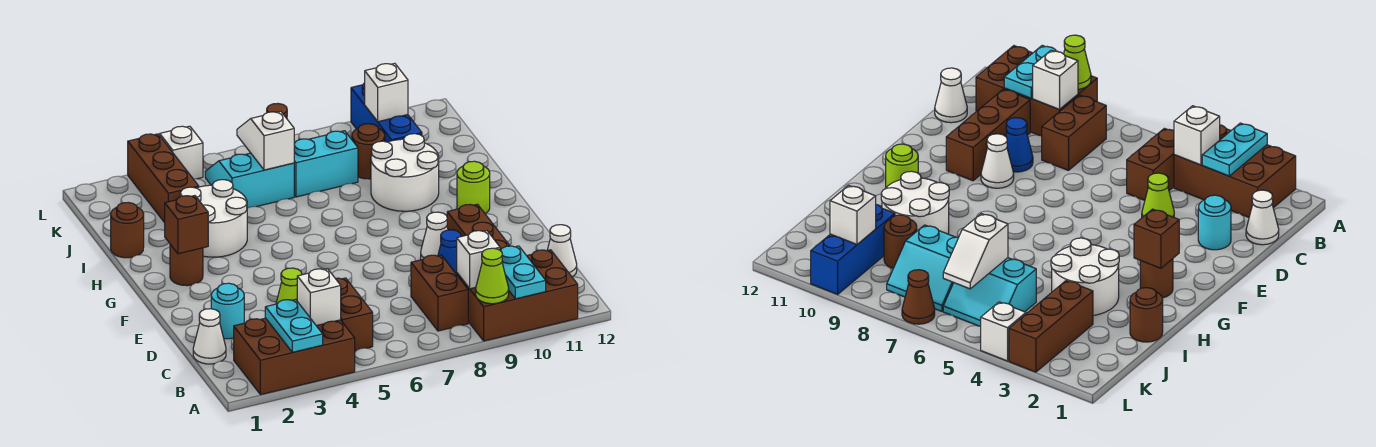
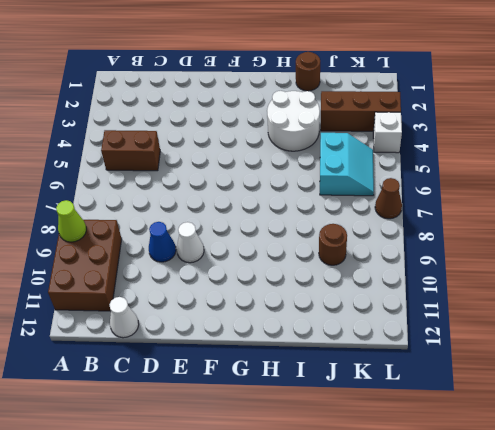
none -> brown brick A2:B4 level 1
none -> brown brick B8:C8 level 1
none -> white cone C1 level 1
none -> brown brick C10:E10 level 1

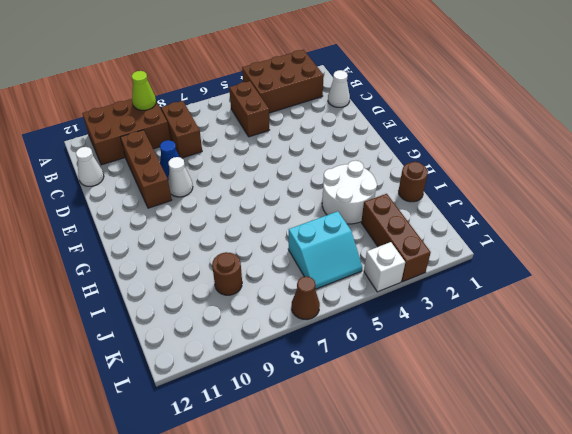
none -> cyan round brick D2 level 1
none -> lime cone D4 level 1
none -> brown round brick G2 level 1
none -> lime round brick G11 level 1

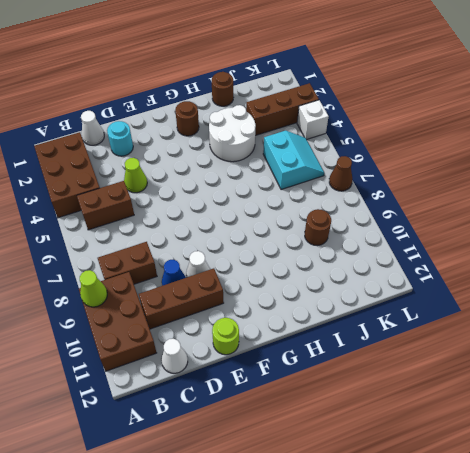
lime round brick E12 level 1 -> lime round brick G11 level 1
none -> white round brick H9:I10 level 1
none -> cyan slope J7:K8 level 1 top J
none -> blue brick J10:L10 level 1
none -> cyan plate A3:B3 level 2

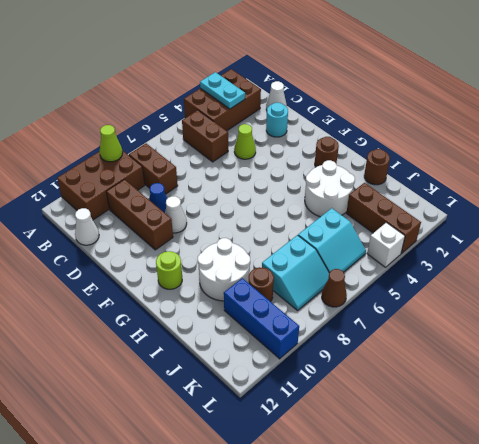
none -> cyan plate A10:B10 level 2
none -> white brick B4 level 2
none -> white brick B9 level 2
none -> brown brick G2 level 2

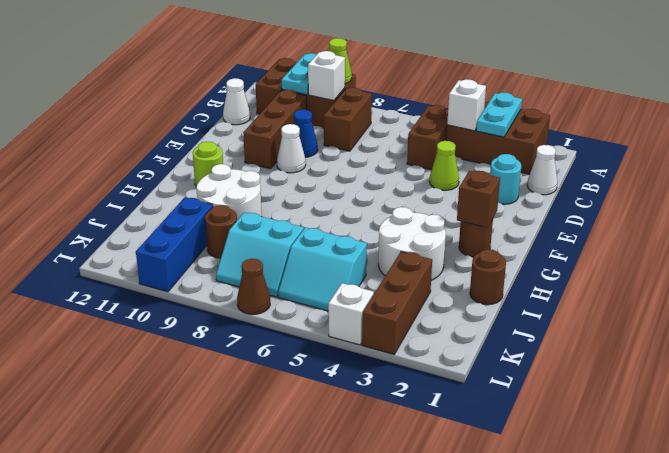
none -> white slope J6:K6 level 2 top J
none -> white brick K10 level 2

